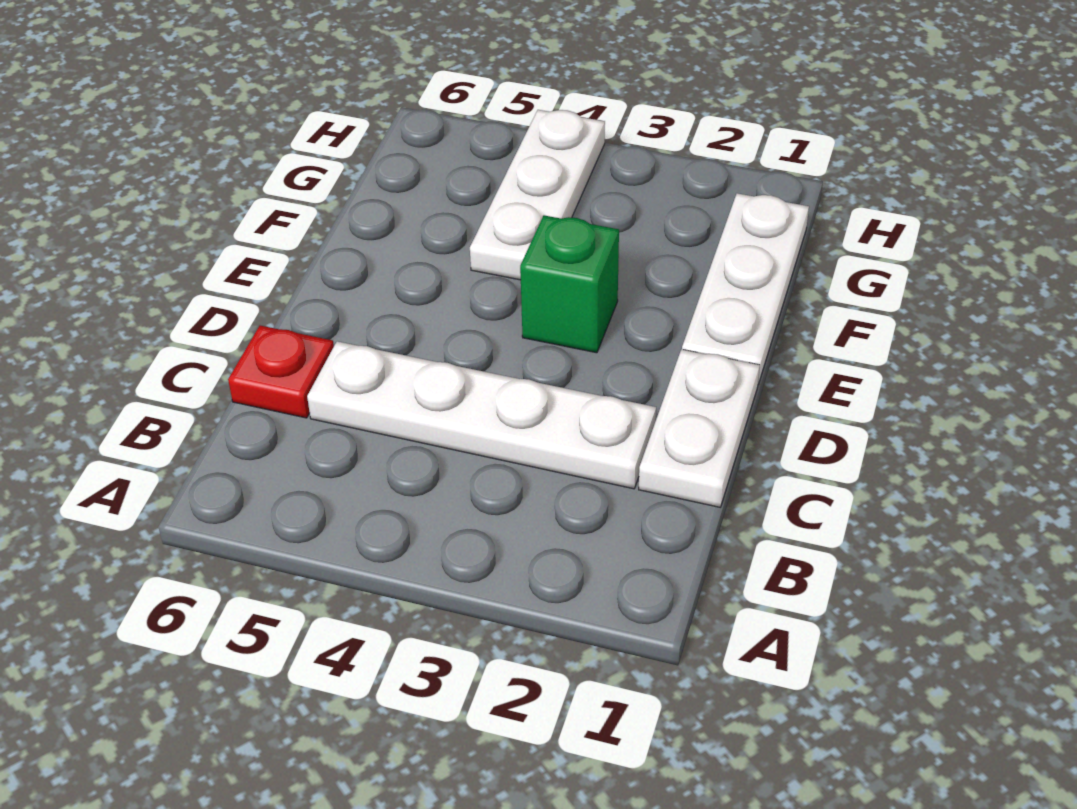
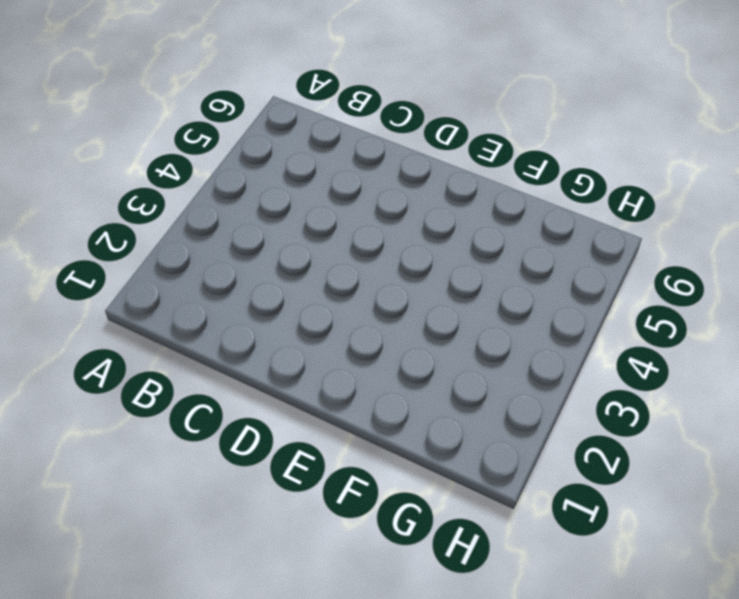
none -> white plate C1:D1 level 1
none -> white plate C2:C5 level 1

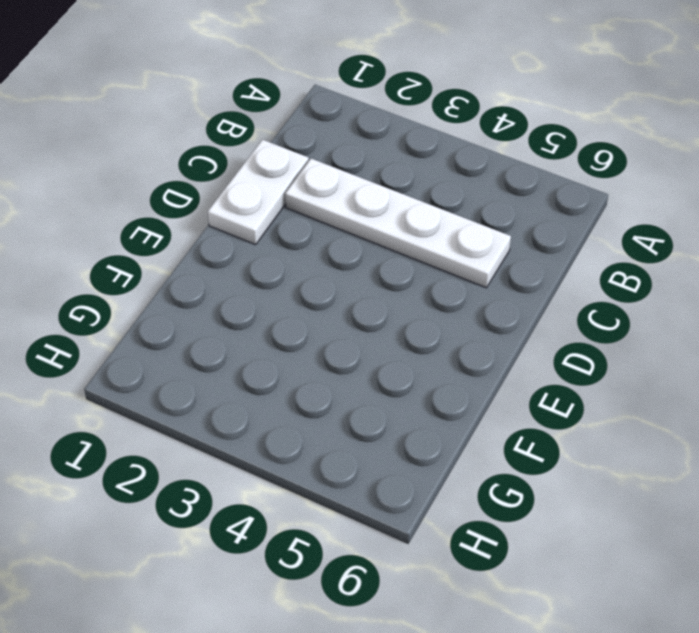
none -> red plate C6 level 1
none -> white plate E1:G1 level 1

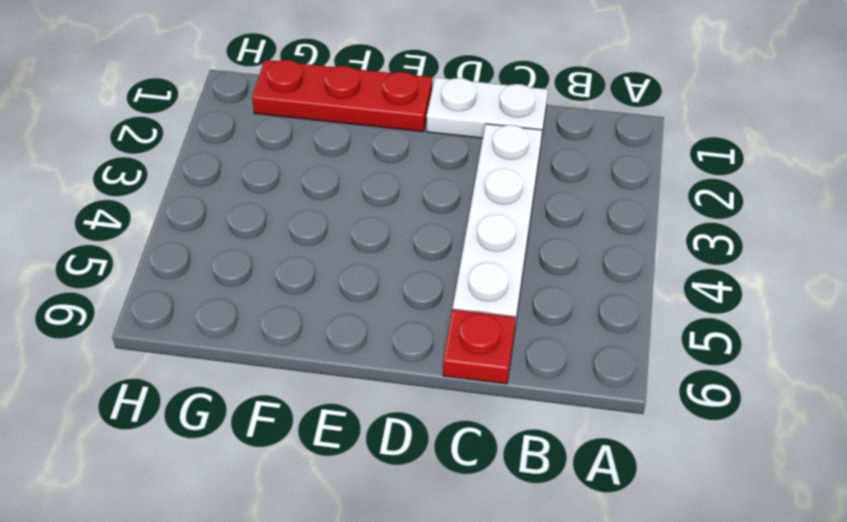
red plate E1:G1 level 1 -> white plate E1:G1 level 1
none -> green brick E3 level 1
none -> white plate F4:H4 level 1

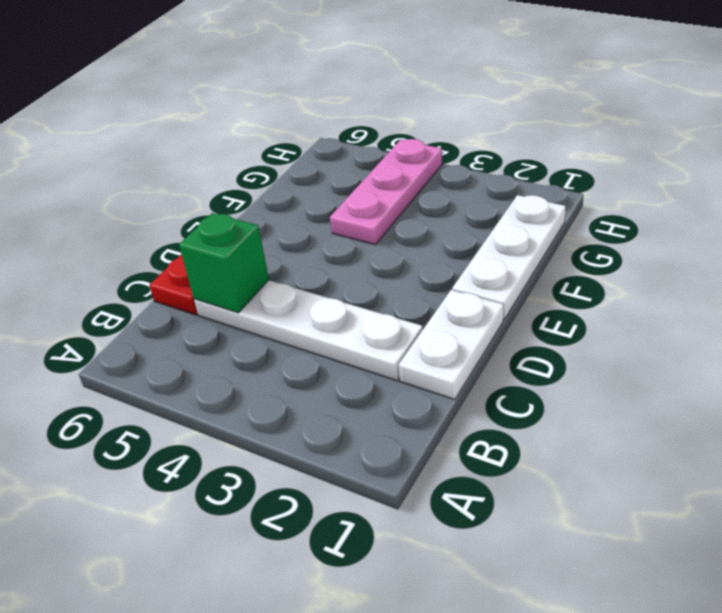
green brick C5 level 2 -> green brick E3 level 1
pink plate F4:H4 level 1 -> white plate F4:H4 level 1

